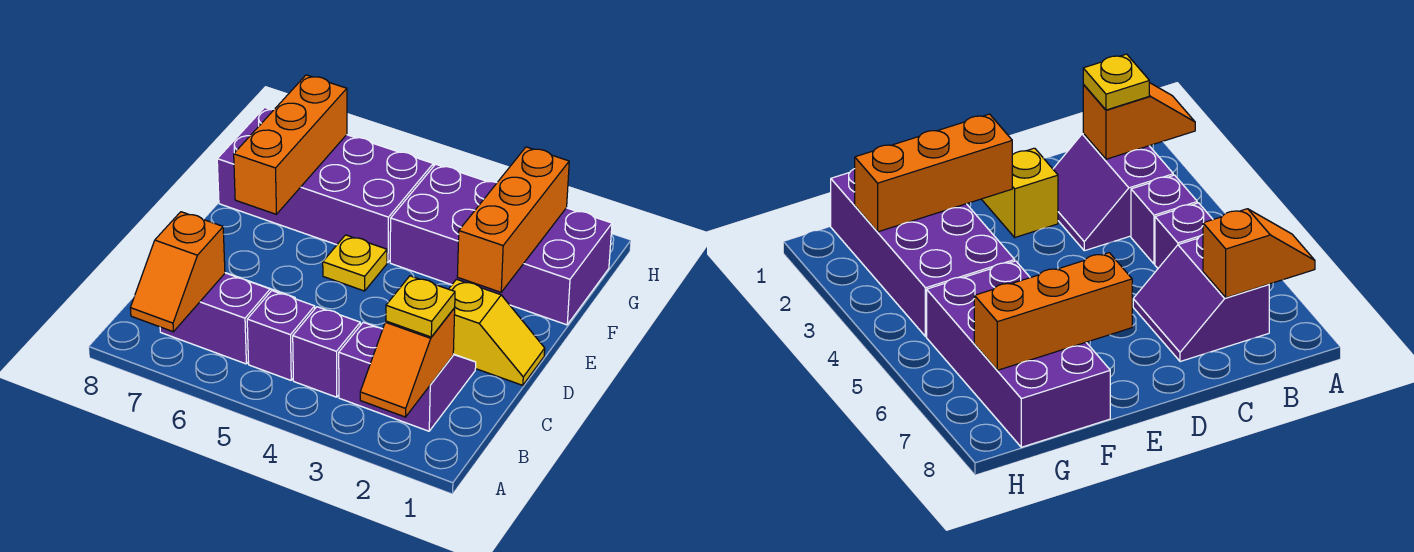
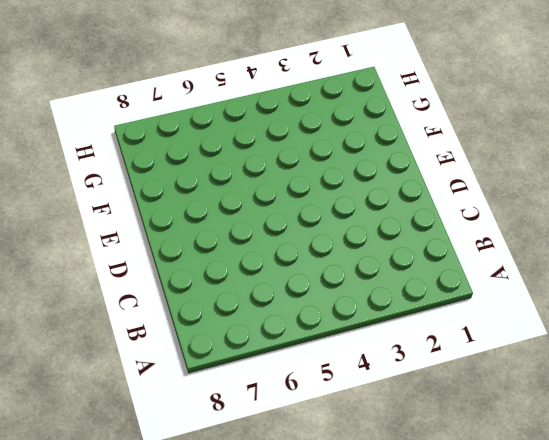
none -> purple slope B2:C3 level 1 top B
none -> purple brick B4 level 1
none -> purple brick B5 level 1

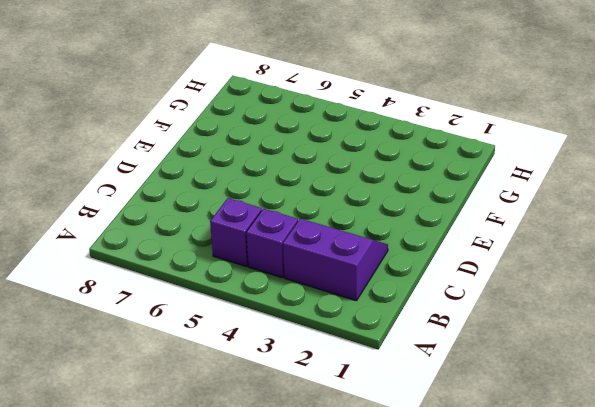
none -> purple slope B6:C7 level 1 top B
none -> yellow slope D1:D2 level 1 top 2
none -> yellow plate E5 level 1

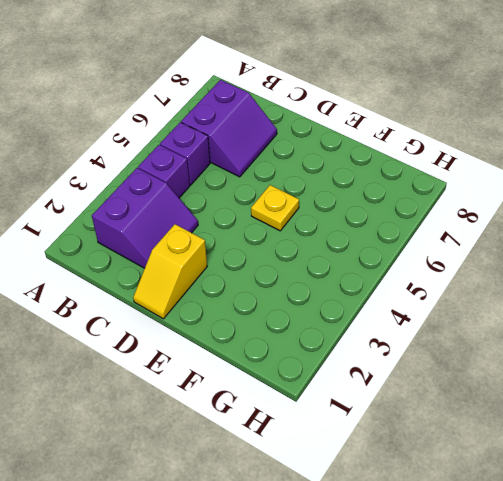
none -> purple brick F1:G4 level 1
none -> purple brick F5:G8 level 1
none -> orange slope A2:B2 level 2 top B

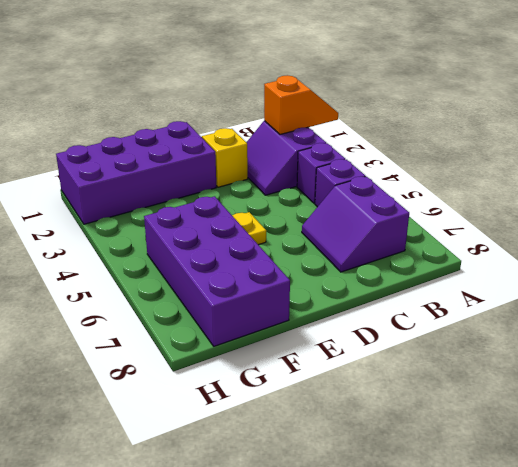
purple brick E1:H2 level 1 -> purple brick F1:G4 level 1
none -> orange slope A7:B7 level 2 top B
none -> orange brick E2:G2 level 2
none -> orange brick E7:G7 level 2

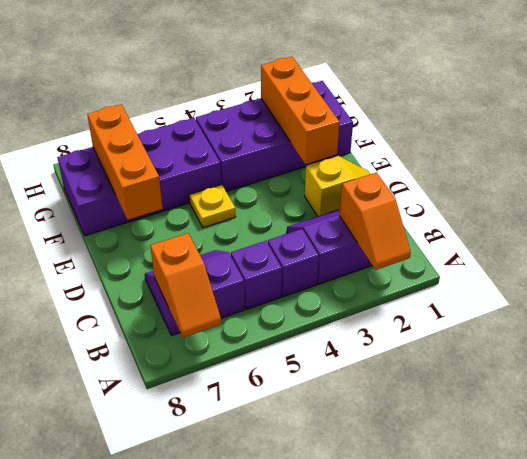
none -> yellow plate B2 level 3

